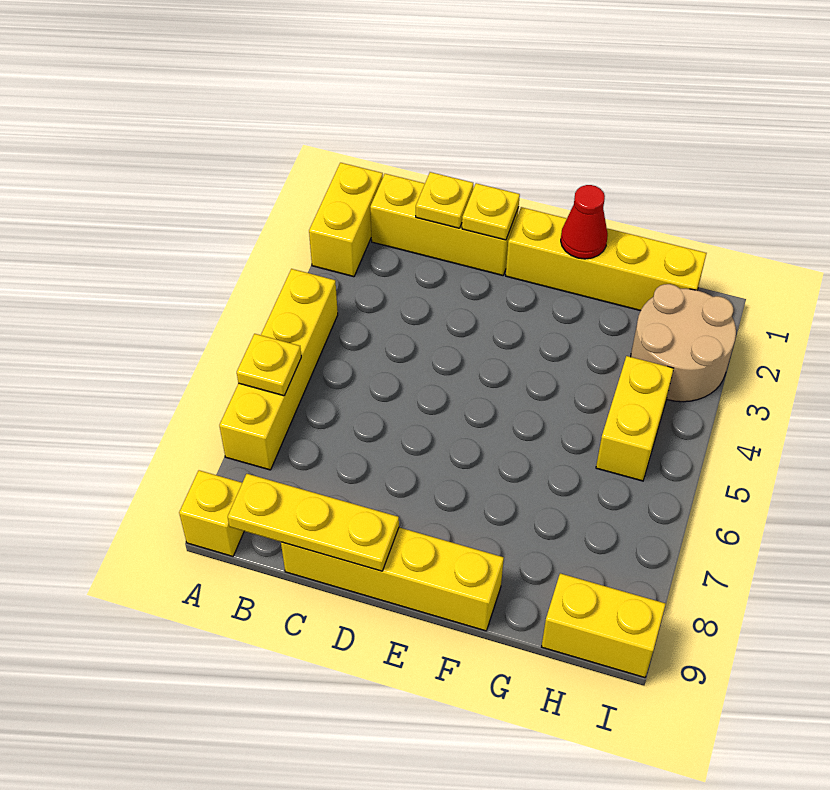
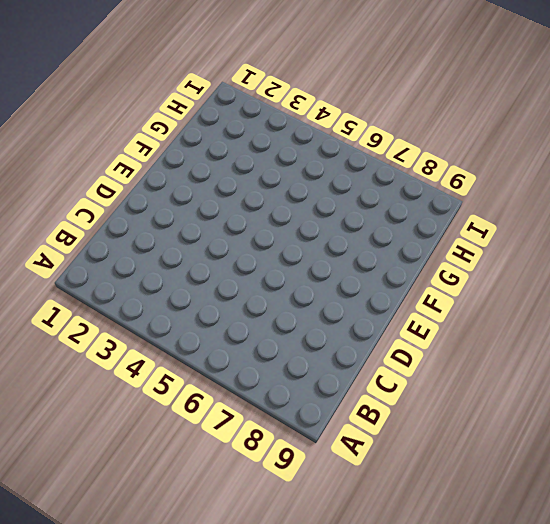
none -> yellow brick A1:A2 level 1
none -> yellow brick A4:A7 level 1
none -> yellow brick A9 level 1

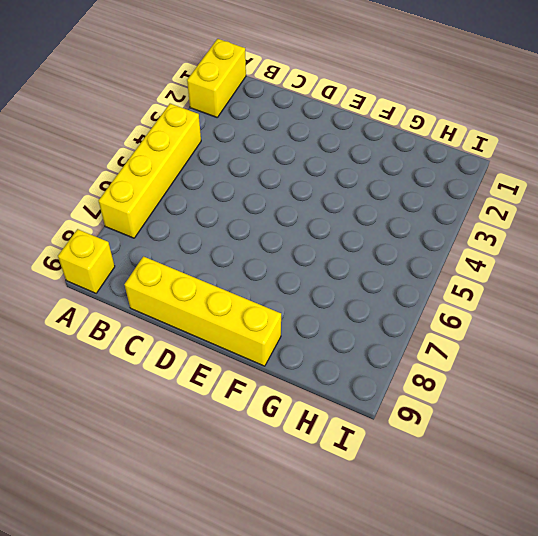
none -> yellow brick B1:D1 level 1
none -> yellow brick E1:H1 level 1
none -> tan round brick H2:I3 level 1

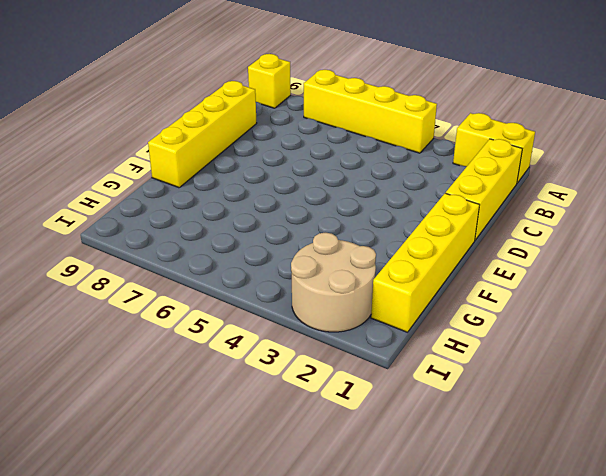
none -> yellow brick H4:H5 level 1
none -> yellow brick H9:I9 level 1
none -> yellow plate A6 level 2

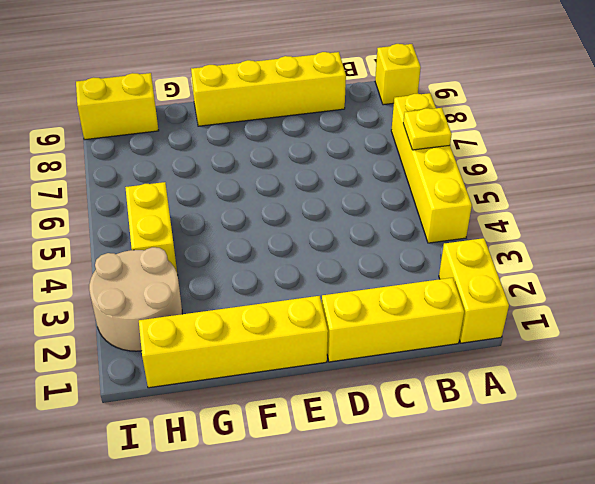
none -> yellow plate B9:D9 level 2
none -> yellow plate C1 level 2
none -> yellow plate D1 level 2

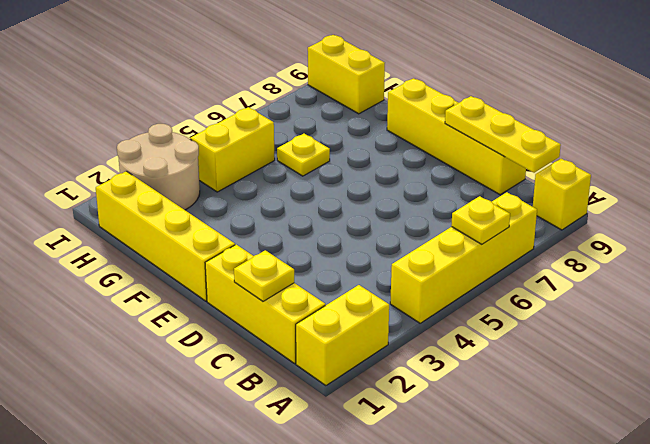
yellow plate G6 level 1 -> yellow plate D1 level 2
none -> red cone F1 level 2

